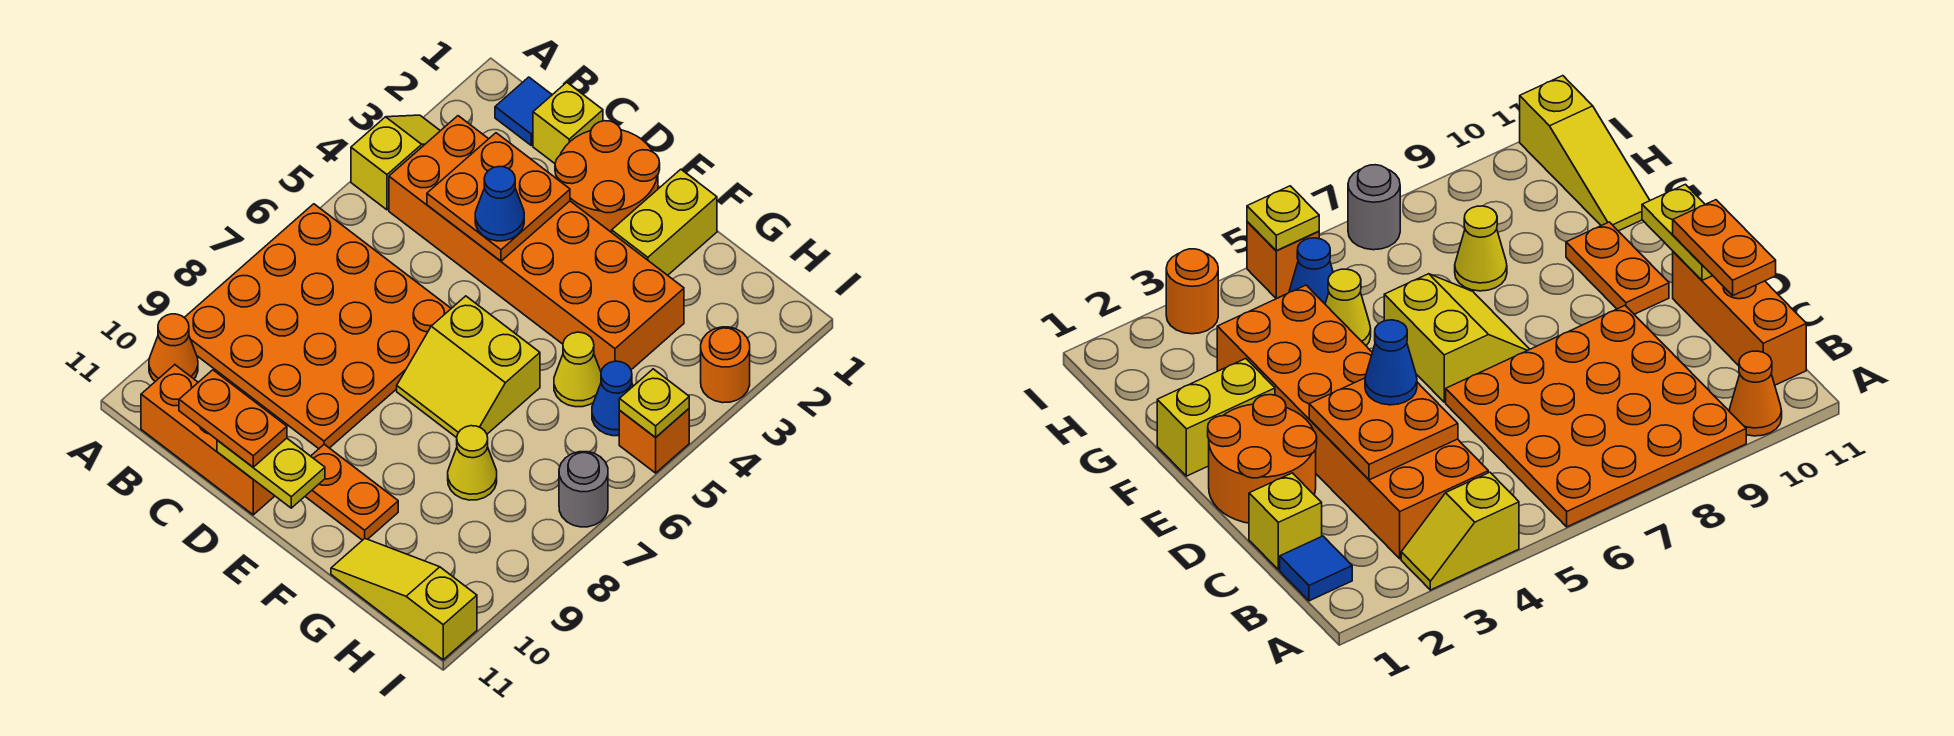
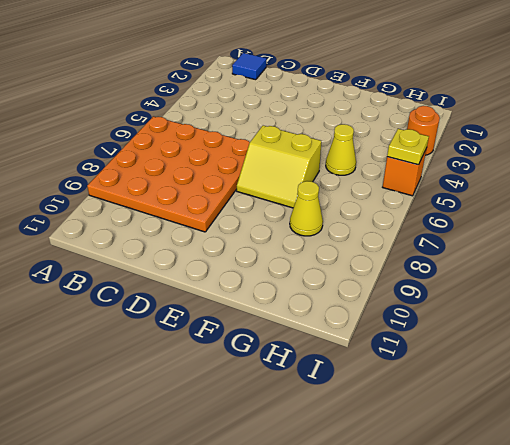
none -> yellow slope A3:A4 level 1 top 4
none -> orange cone A10 level 1
none -> orange brick B3:G4 level 1

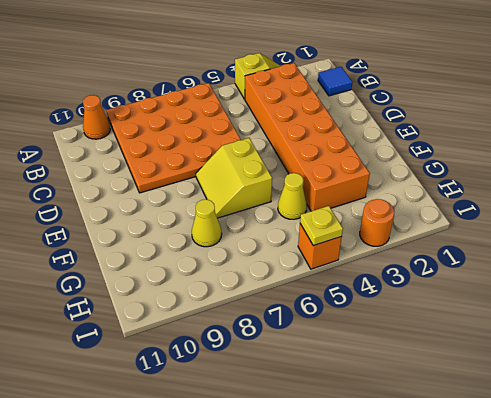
none -> orange brick B11:D11 level 1
none -> yellow brick C1 level 1
none -> orange round brick D1:E2 level 1

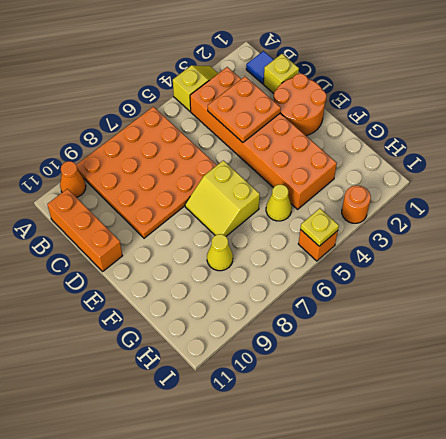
none -> orange plate E10:F10 level 1
none -> yellow brick F1:F2 level 1
none -> yellow slope G11:I11 level 1 top I

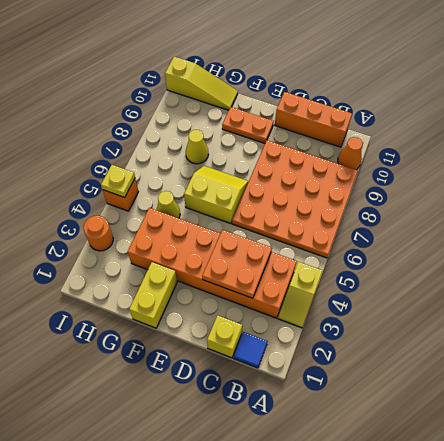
none -> orange round brick D1:E2 level 1
none -> blue cone H5 level 1
none -> grey round brick I7 level 1

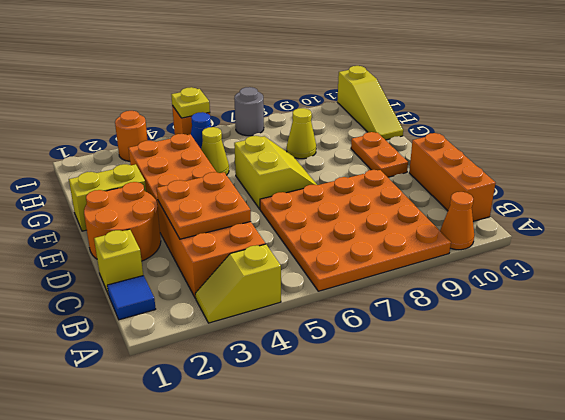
none -> yellow plate D11:E11 level 2
none -> orange plate C11:D11 level 3
none -> blue cone D4 level 3

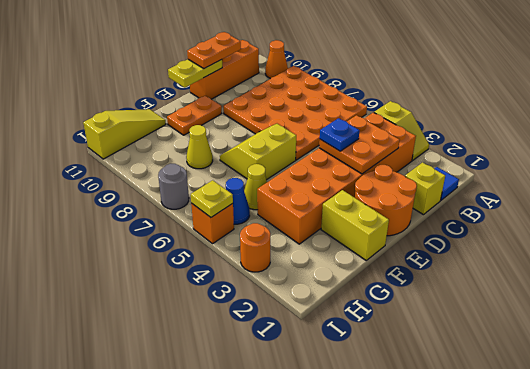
blue plate D4 level 3 -> blue cone D4 level 3

